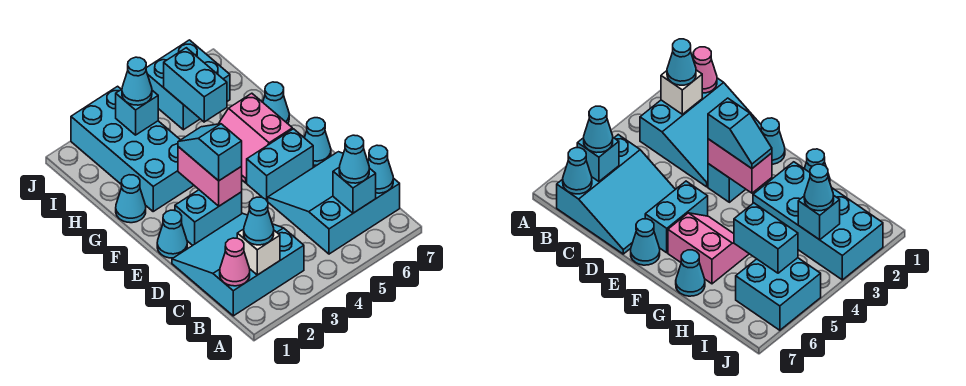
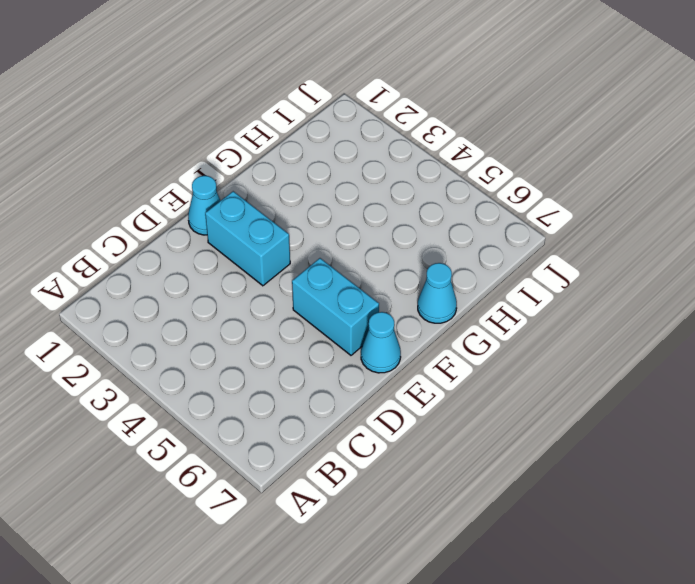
none -> cyan slope B1:D3 level 1 top B
none -> cyan slope B5:D7 level 1 top B
none -> pink slope F5:G6 level 1 top 6

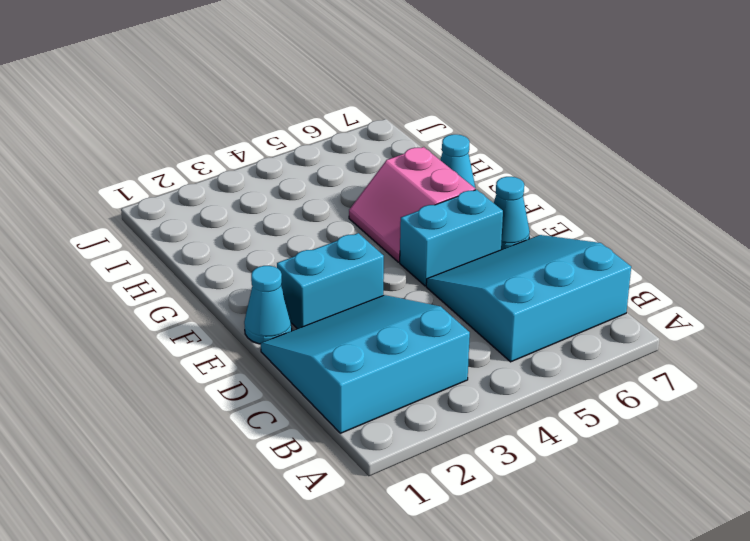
none -> cyan cone G1 level 1
none -> cyan brick G2:J3 level 1
none -> cyan brick I5:J6 level 1

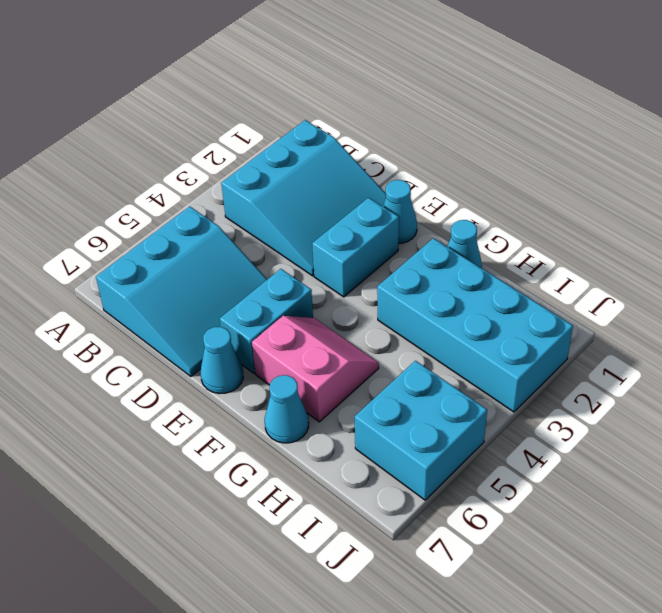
none -> pink cone B1 level 2
none -> white brick B2 level 2
none -> cyan brick B6 level 2

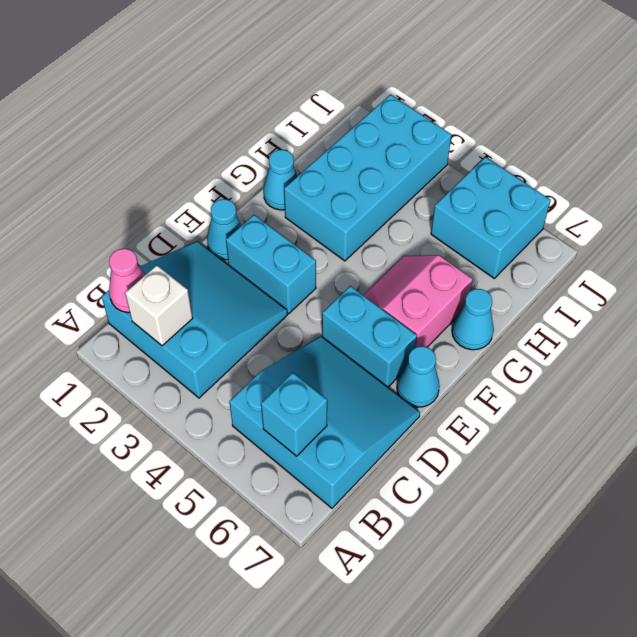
none -> cyan cone B7 level 2
none -> pink brick E3:F3 level 2
none -> cyan brick H5:I5 level 2

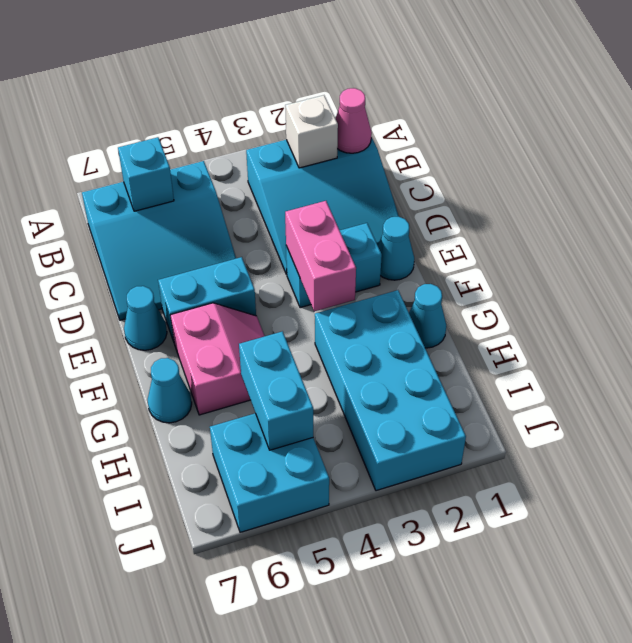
none -> cyan cone B7 level 2
none -> cyan brick I3 level 2
none -> cyan cone B2 level 3

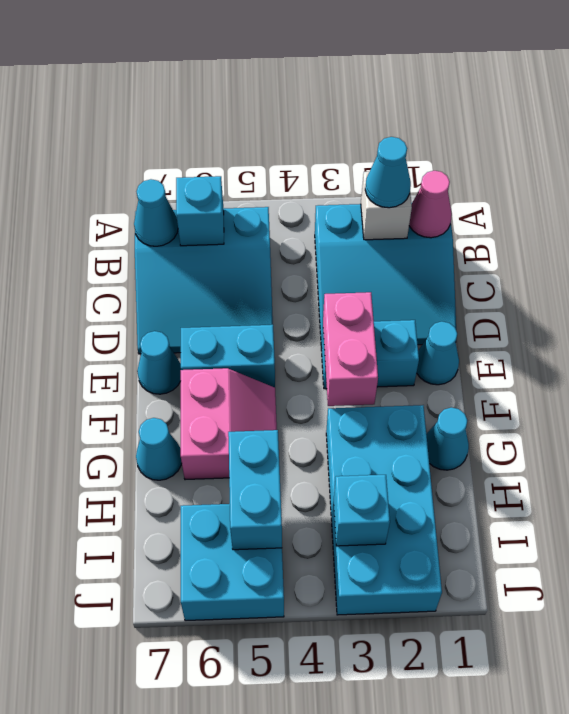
none -> cyan cone B6 level 3
none -> cyan slope E3:F3 level 3 top E
none -> cyan cone I3 level 3

